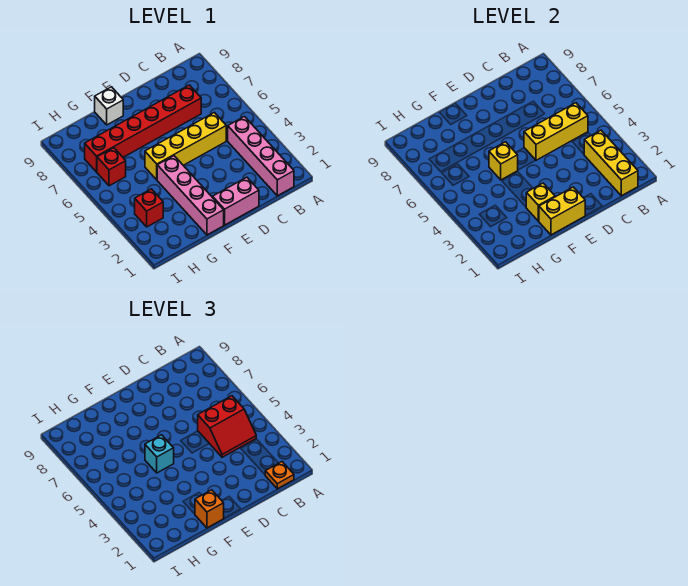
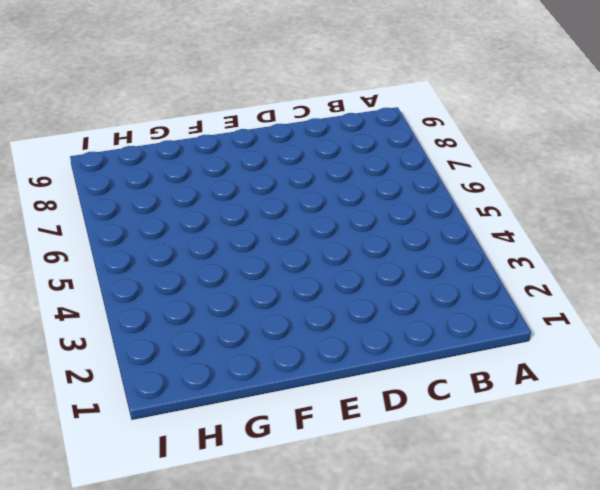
none -> pink brick B1:B4 level 1
none -> yellow brick C5:F5 level 1
none -> red brick C7:H7 level 1

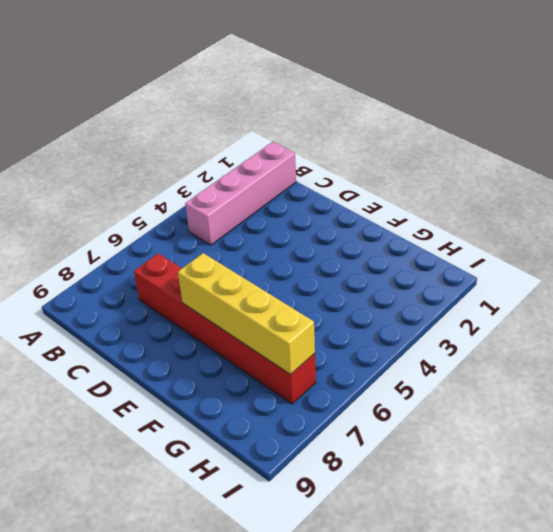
yellow brick E7:H7 level 2 -> yellow brick C5:F5 level 1
none -> pink brick D1:E1 level 1
none -> pink brick F1:F4 level 1
none -> white brick F9 level 1

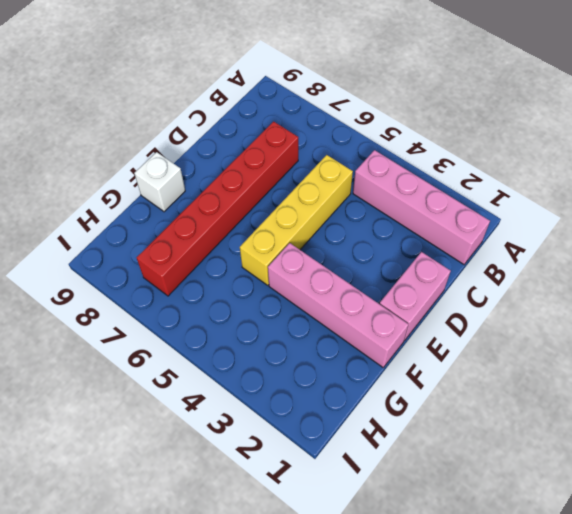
none -> red brick H3 level 1
none -> red brick H6 level 1
none -> yellow brick B1:B3 level 2

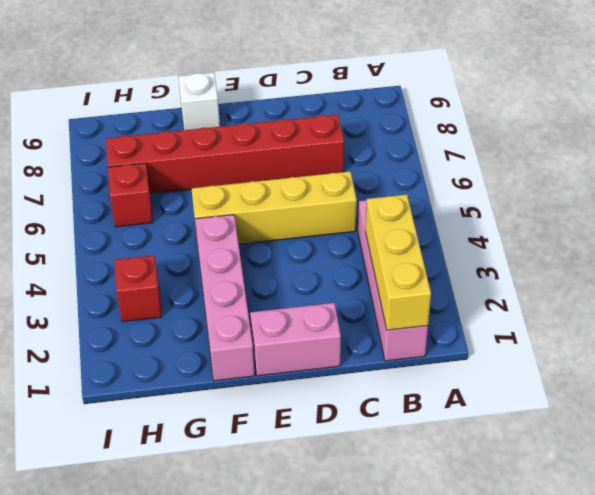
none -> yellow brick B5:D5 level 2
none -> yellow brick E1:F1 level 2
none -> yellow brick F2 level 2

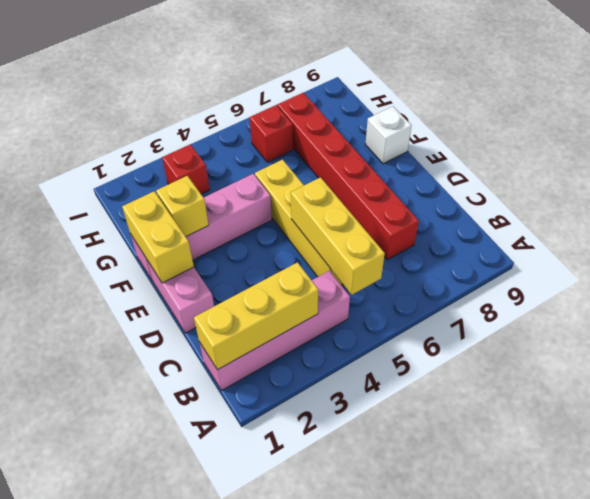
none -> yellow brick F5 level 2
none -> orange plate B1 level 3
none -> red slope B4:C5 level 3 top 5

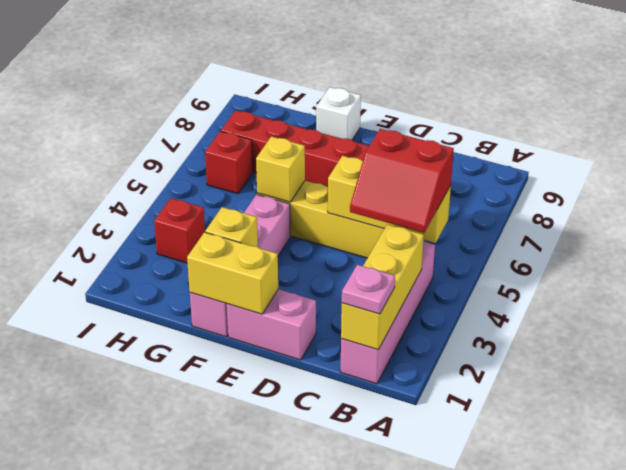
pink plate B1 level 3 -> orange plate B1 level 3
none -> orange brick F1 level 3
none -> cyan brick F5 level 3

